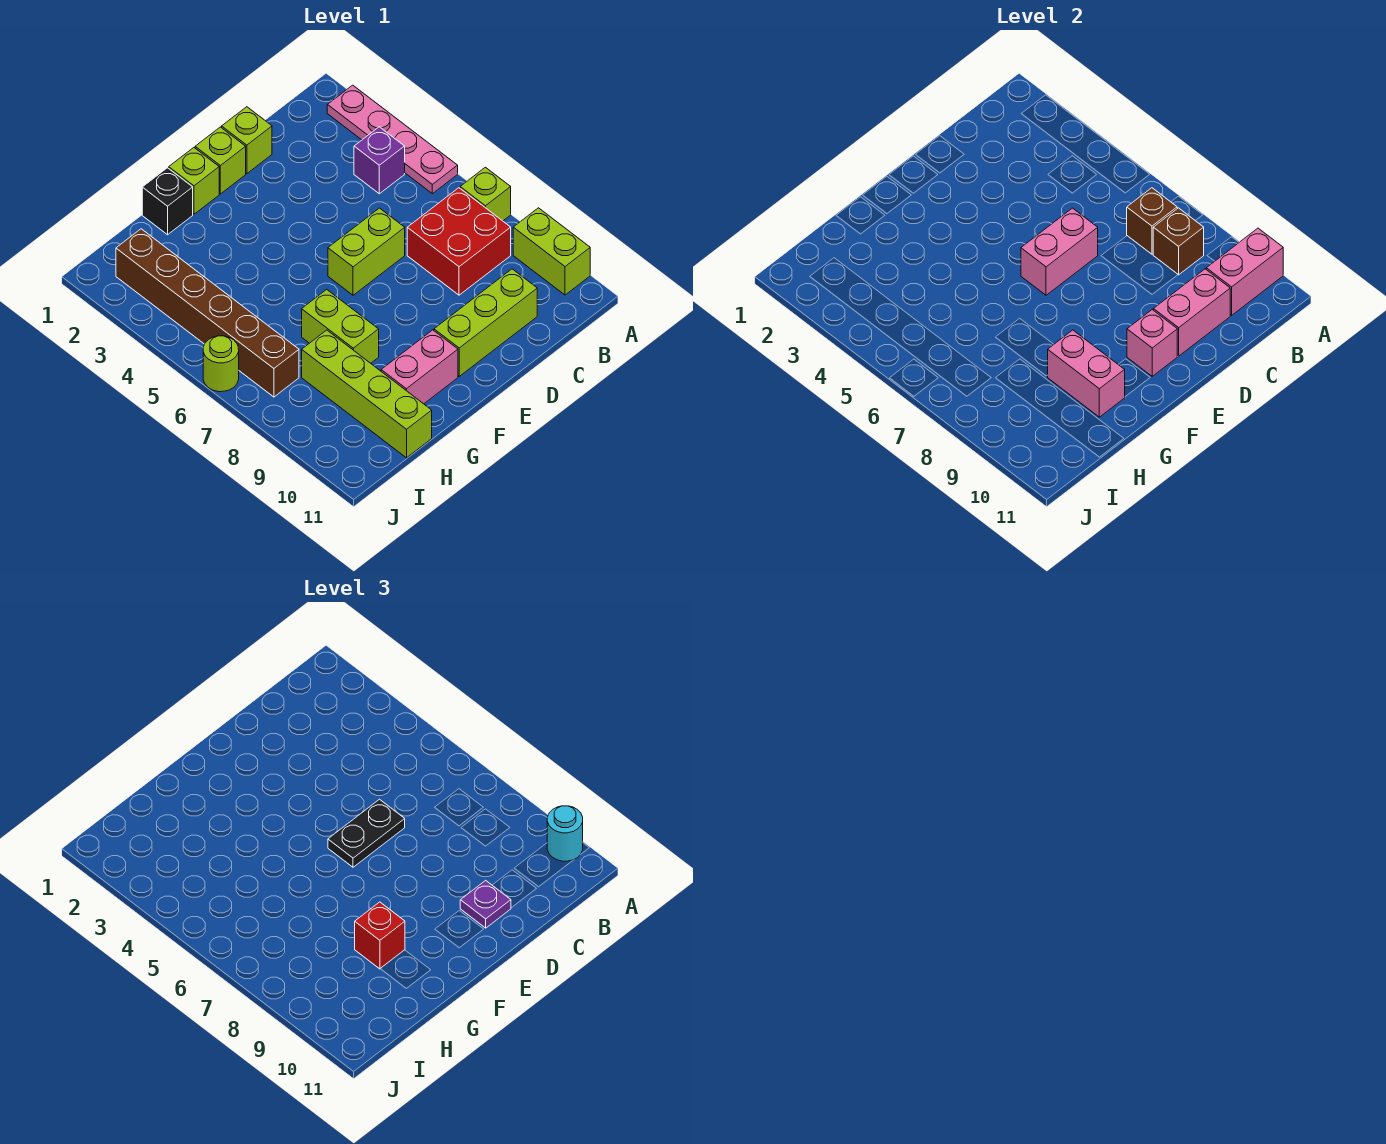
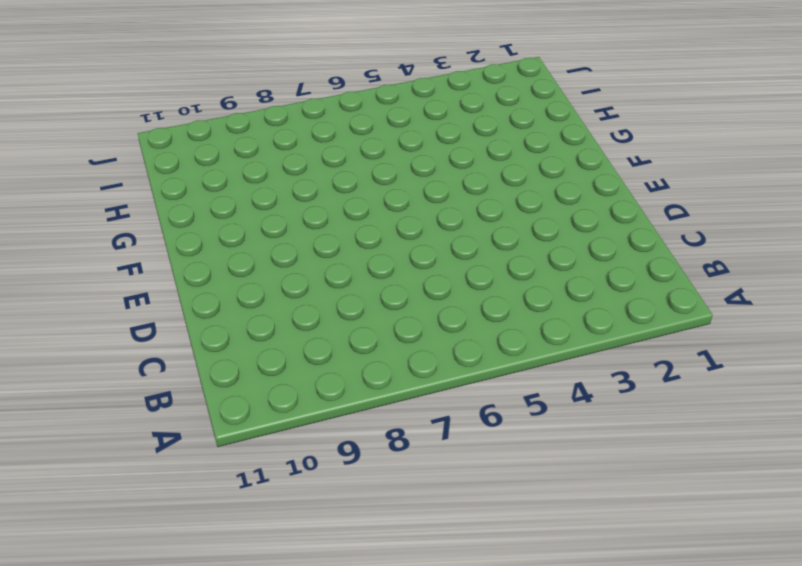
none -> pink plate A2:A5 level 1
none -> lime brick A7 level 1
none -> lime brick A9:A10 level 1

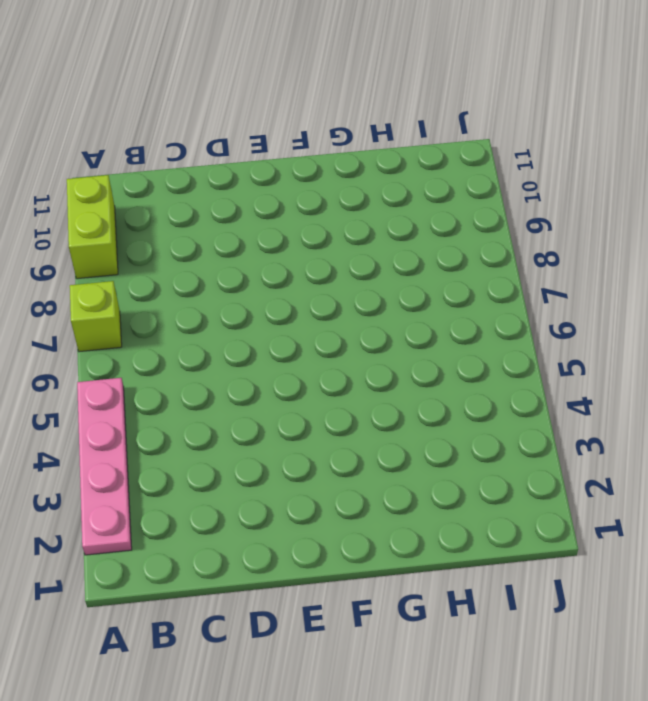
none -> purple brick B4 level 1
none -> red brick B7:C8 level 1
none -> lime brick C10:E10 level 1

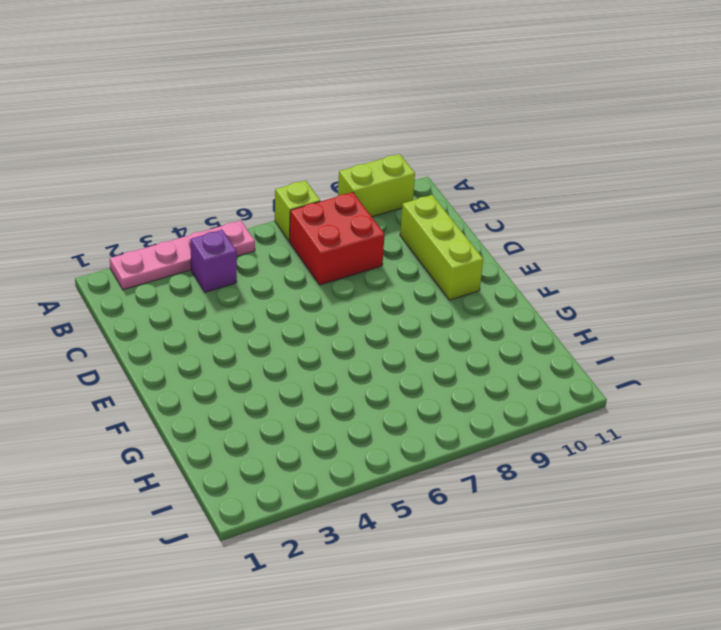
none -> lime brick D1 level 1
none -> lime brick D6:E6 level 1
none -> lime brick E1 level 1

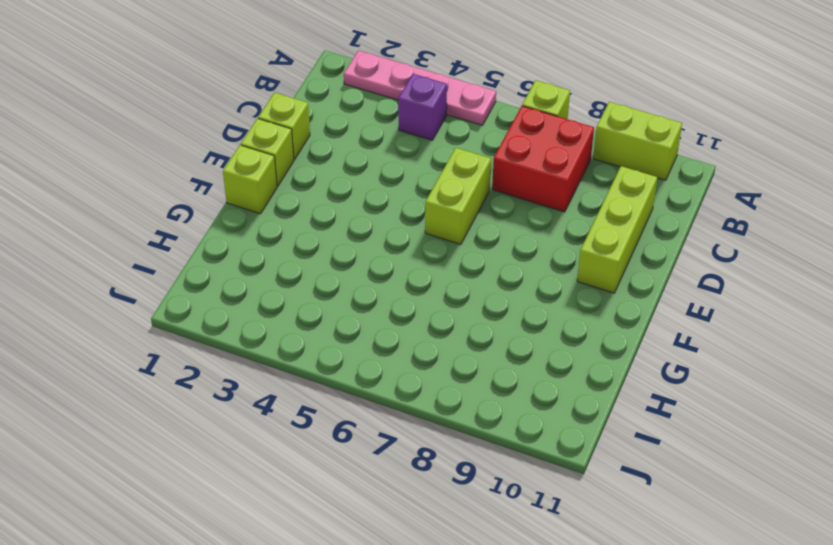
none -> pink brick F10:G10 level 1
none -> black brick G1 level 1
none -> lime brick G7:G8 level 1

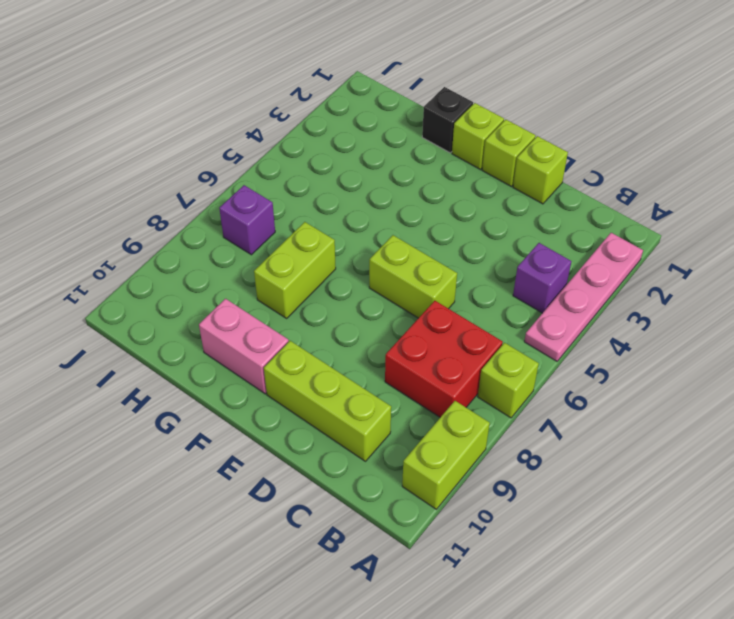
purple brick I7 level 1 -> brown brick I2:I7 level 1
none -> lime brick H8:H11 level 1
none -> lime round brick J6 level 1
none -> pink brick A10:B10 level 2

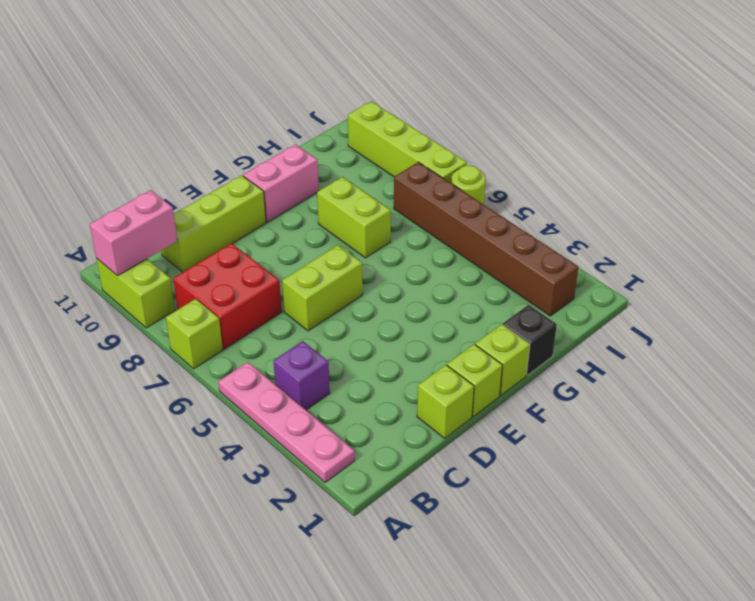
lime brick J7:J10 level 1 -> lime brick H8:H11 level 1
none -> brown brick B7 level 2
none -> brown brick B8 level 2
none -> pink brick C10:D10 level 2

